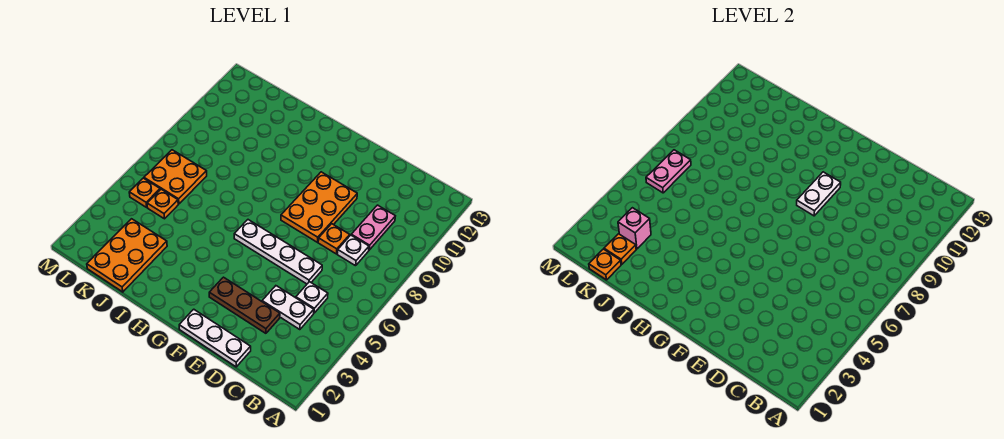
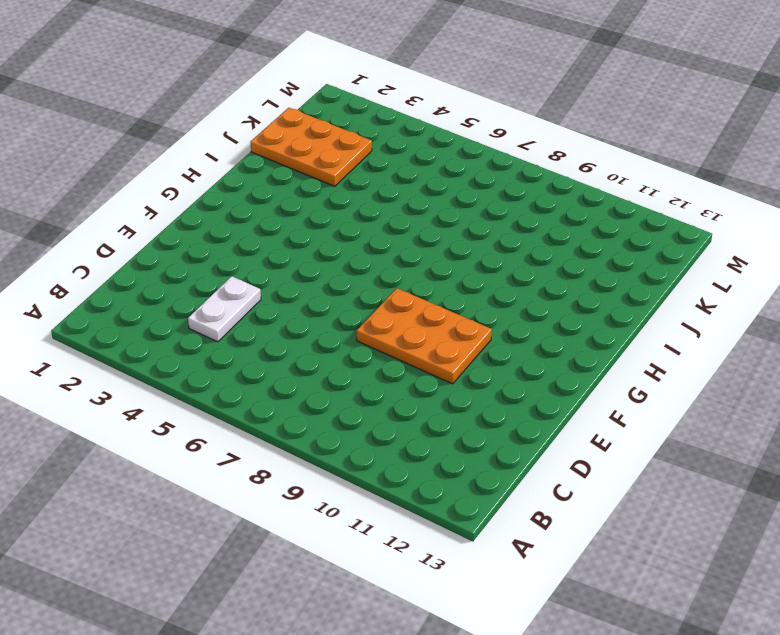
none -> white plate C5 level 1
none -> white plate C8 level 1
none -> pink plate C9:C10 level 1

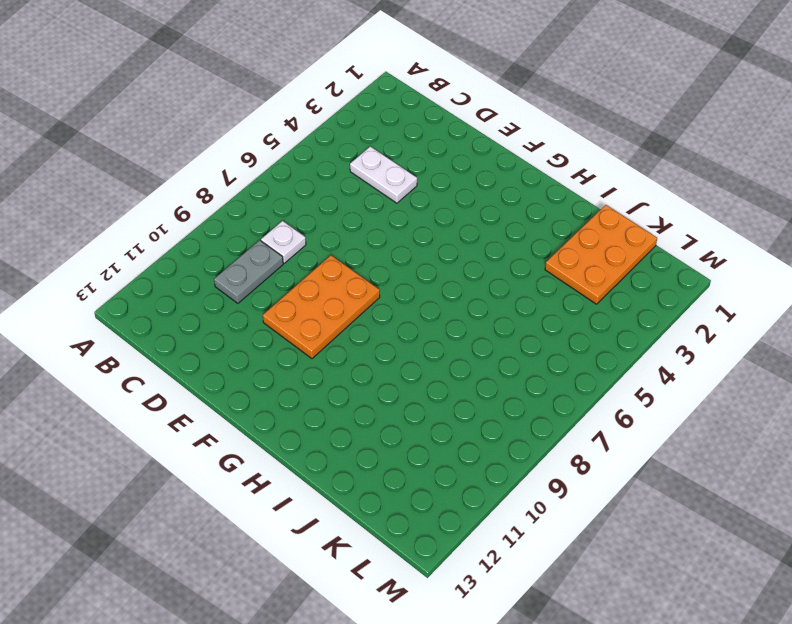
grey plate C9:C10 level 1 -> pink plate C9:C10 level 1
none -> white plate C5 level 1
none -> white plate D1:F1 level 1
none -> brown plate D3:F3 level 1

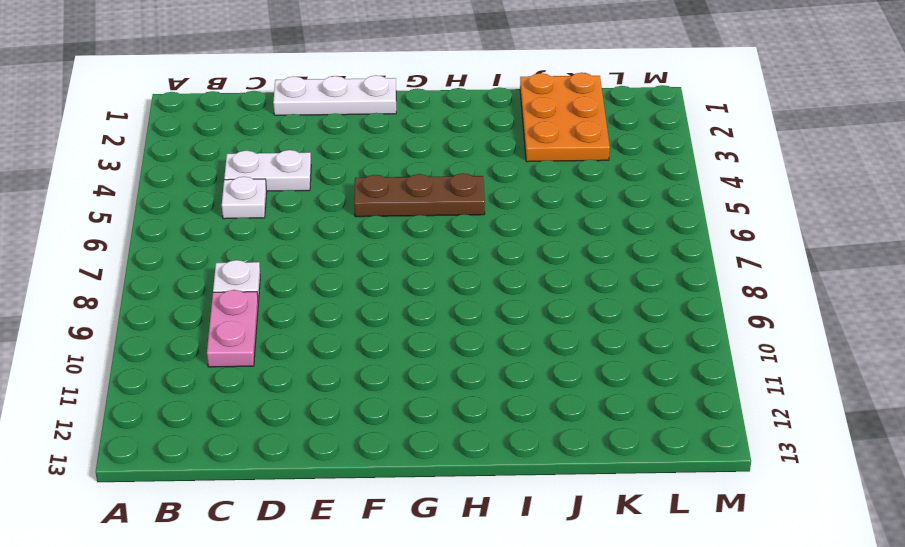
brown plate F5:H5 level 1 -> brown plate D3:F3 level 1
none -> white plate D6:G6 level 1
none -> orange plate D8 level 1
none -> orange plate E8:F10 level 1

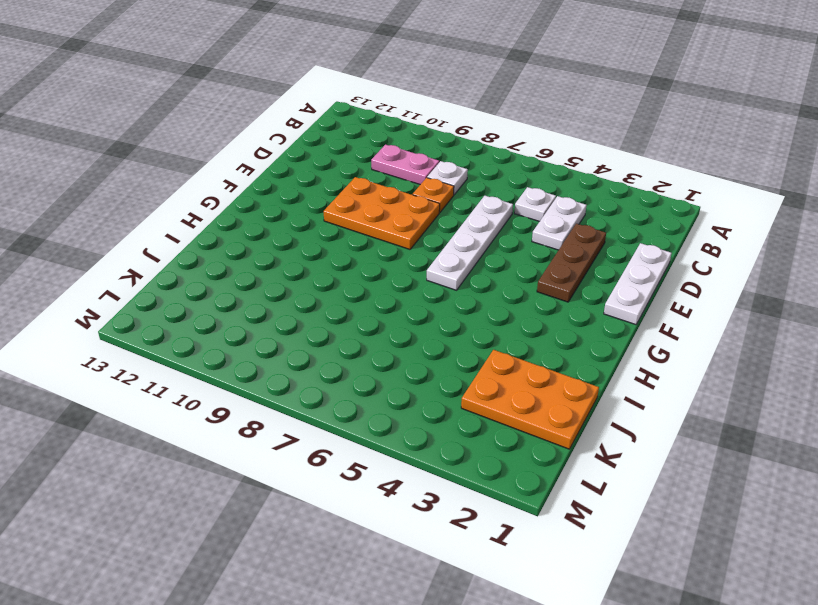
none -> orange plate K5 level 1
none -> orange plate K6:L7 level 1
none -> orange plate L5 level 1

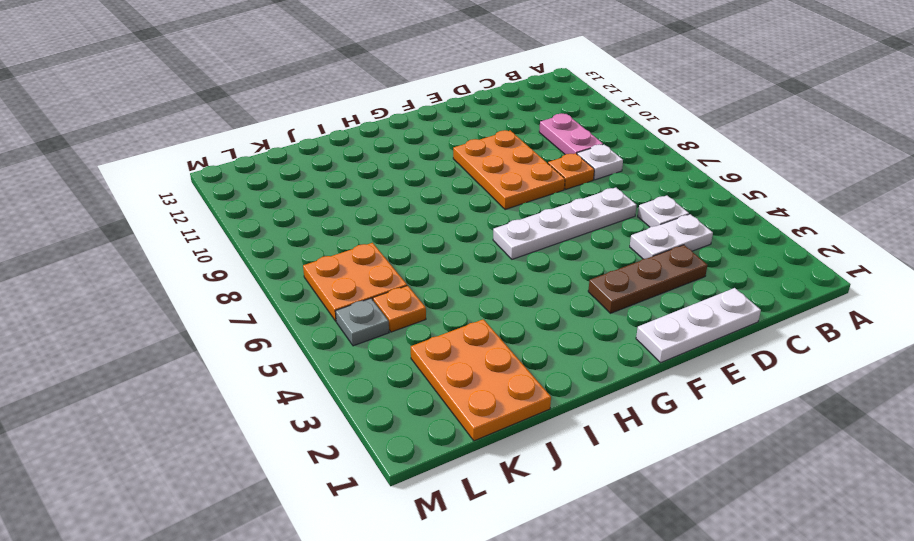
grey plate L5 level 1 -> orange plate L5 level 1
none -> white plate F9:F10 level 2
none -> orange plate K1 level 2
none -> orange plate K2 level 2

